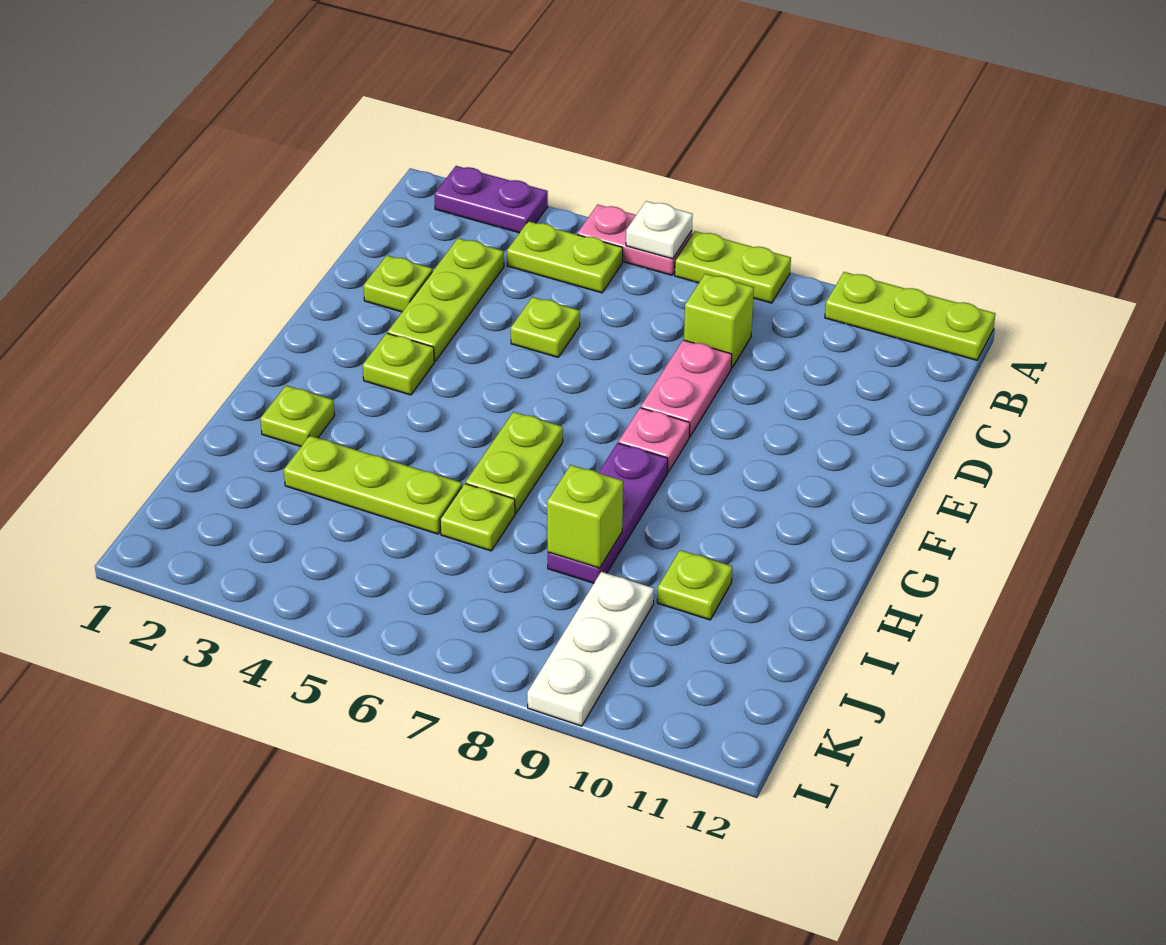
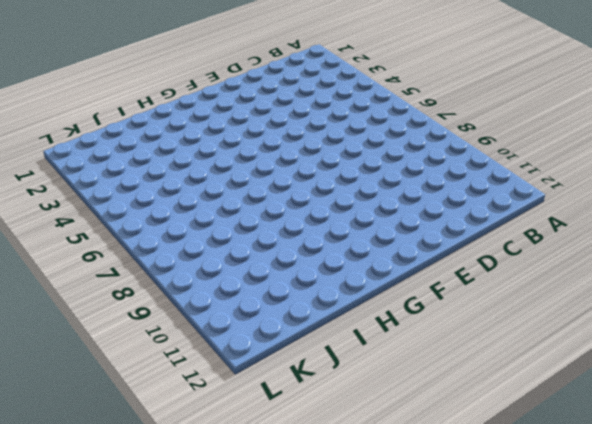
none -> purple plate A2:A3 level 1
none -> pink plate A5:A6 level 1
none -> lime plate A7:A8 level 1

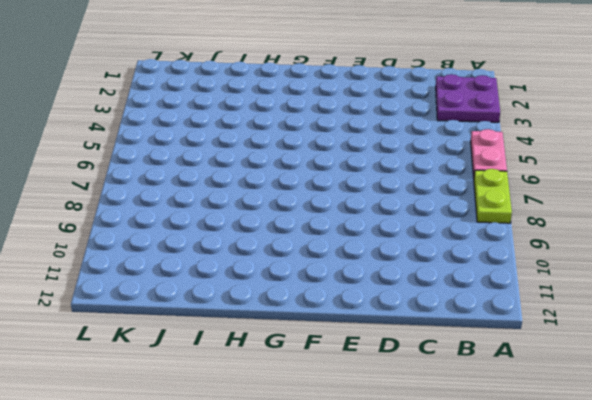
purple plate A2:B3 level 1 -> purple plate A2:A3 level 1
none -> lime plate A10:A12 level 1
none -> lime plate B4:B5 level 1
none -> lime plate C3:E3 level 1

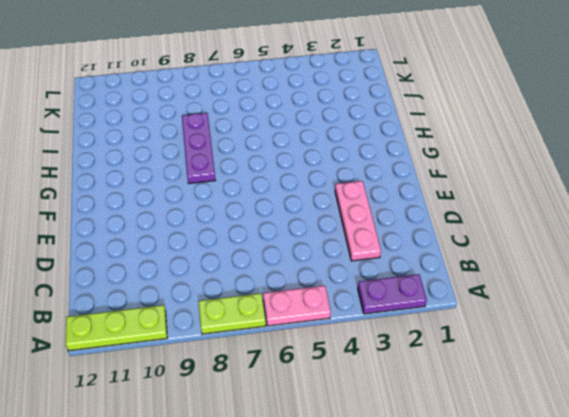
pink plate C3:E3 level 1 -> lime plate C3:E3 level 1
none -> lime plate B4:B5 level 1
none -> lime brick C8 level 1
none -> lime plate D2 level 1

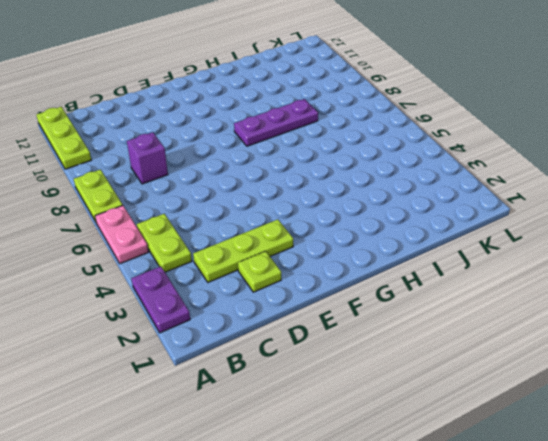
purple brick C8 level 1 -> lime brick C8 level 1
none -> lime plate D5 level 1
none -> pink plate D8:E8 level 1
none -> lime plate F3 level 1

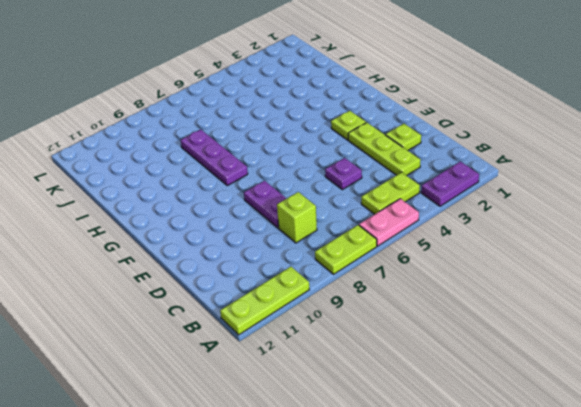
purple plate D5 level 1 -> lime plate D5 level 1
purple plate D8:E8 level 1 -> pink plate D8:E8 level 1
none -> pink plate F8 level 1
none -> lime plate G6:H6 level 1
none -> lime plate H2 level 1

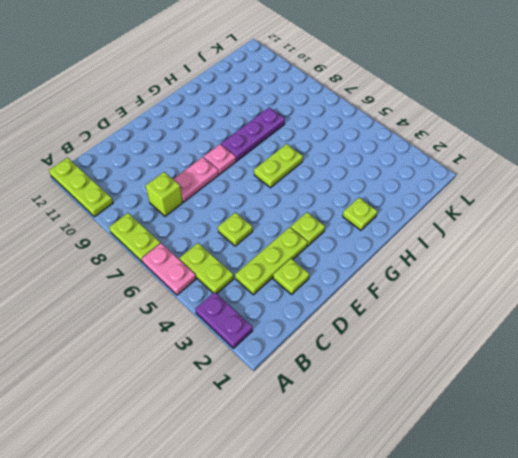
none -> lime plate I3:I5 level 1
none -> lime plate I6 level 1
none -> lime plate I10 level 1

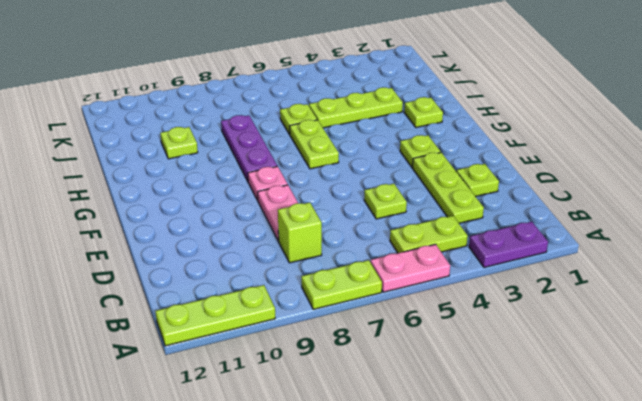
none -> white plate J9:L9 level 1
none -> white plate A6 level 2
none -> lime brick I8 level 2

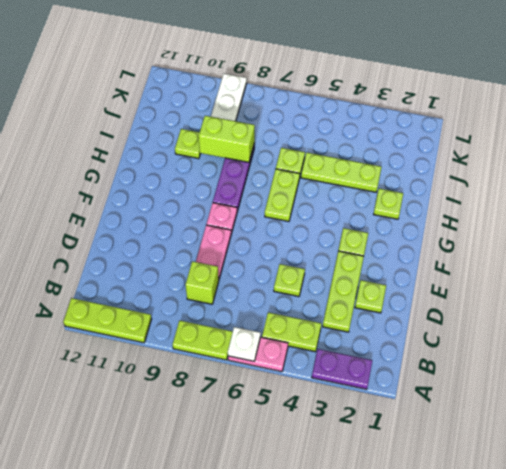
lime brick I8:I9 level 2 -> lime brick I8 level 2

